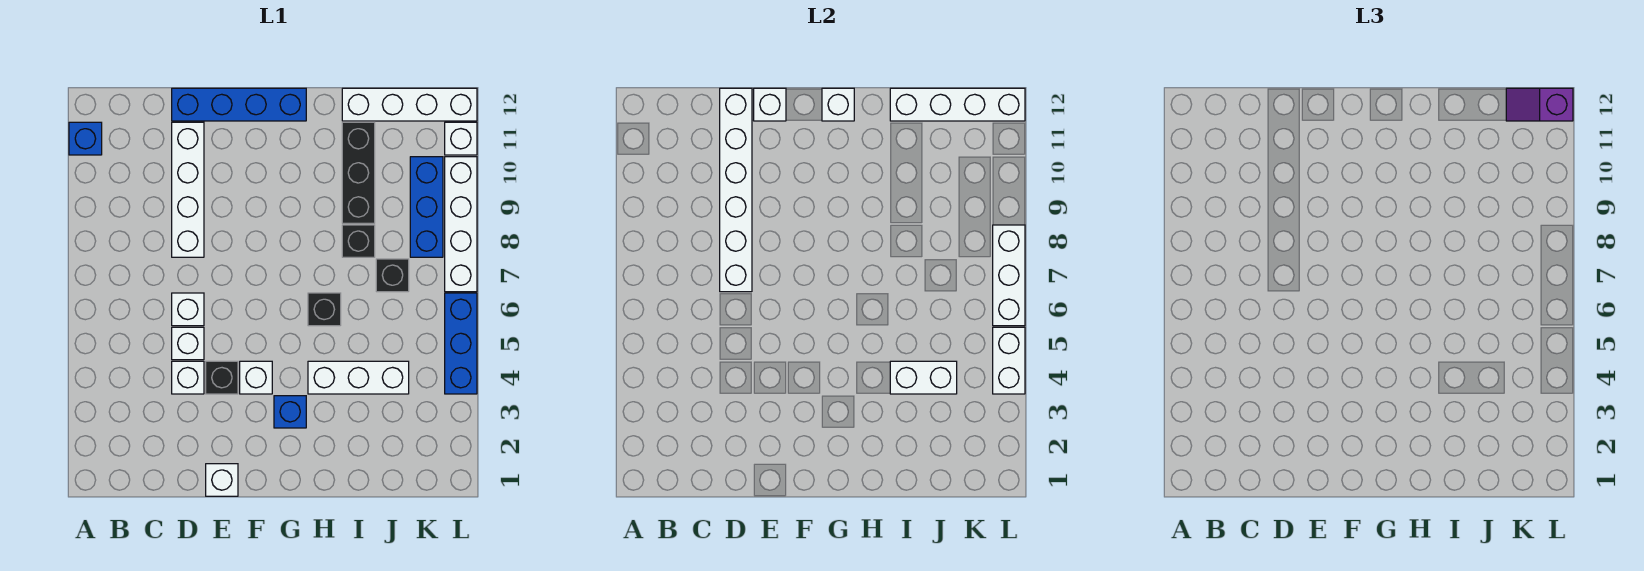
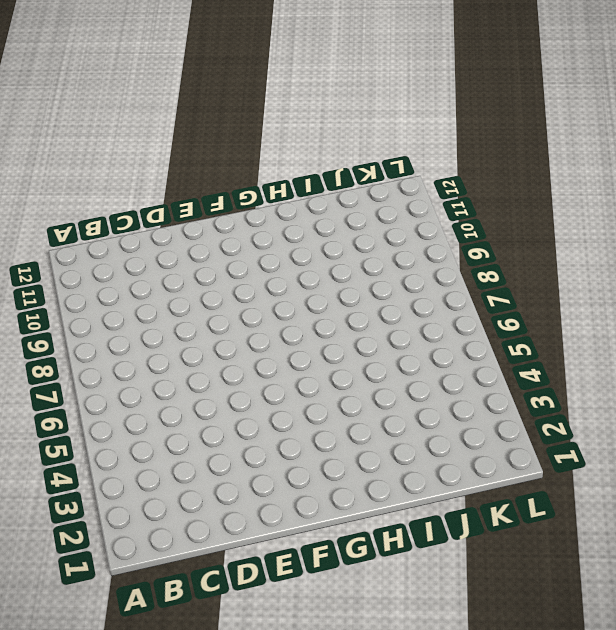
none -> blue brick A11 level 1
none -> white brick D4 level 1
none -> white brick D5 level 1

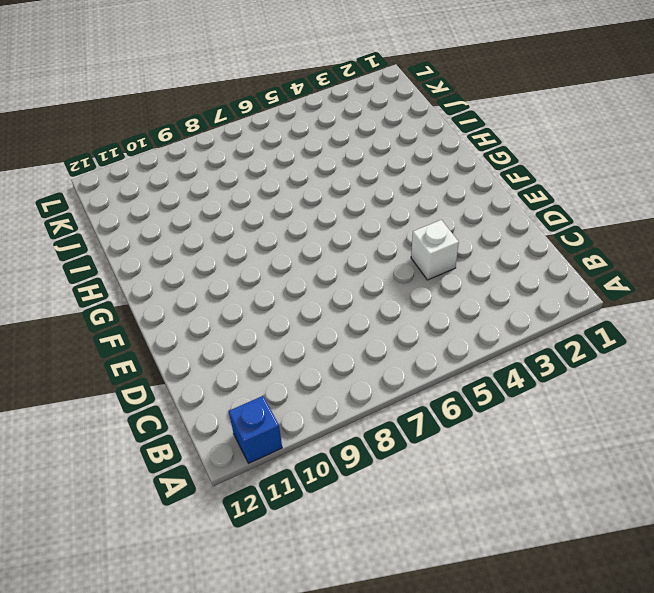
none -> white brick D5 level 1
none -> white brick D6 level 1
none -> white brick D8:D11 level 1

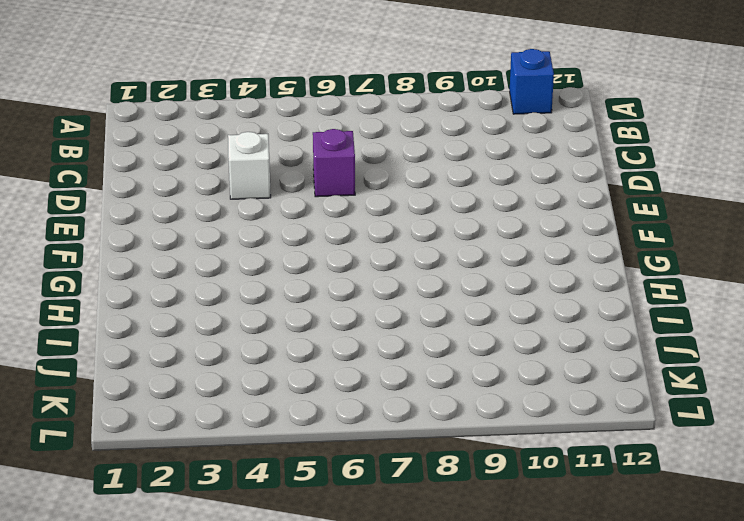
purple brick D6 level 1 -> white brick D6 level 1
none -> white brick D5 level 1
none -> white brick D8:D11 level 1
none -> blue brick D12:G12 level 1

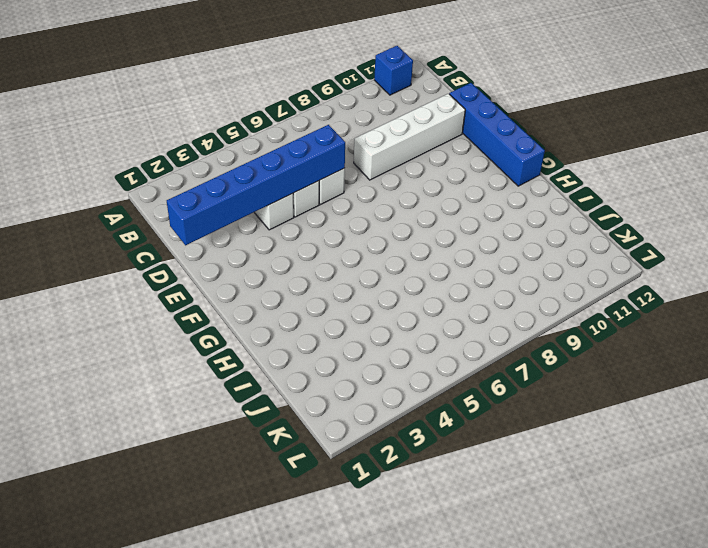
blue brick D1:D6 level 2 -> none
none -> white brick E1 level 1
none -> black brick E4 level 1
none -> white brick F4 level 1

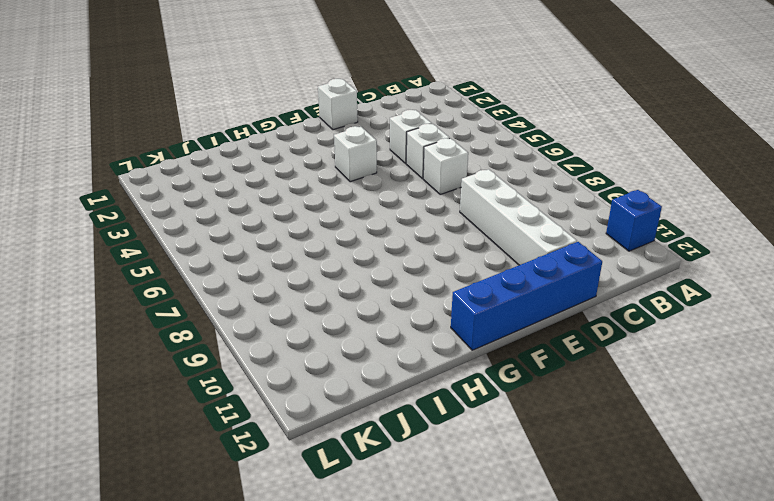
none -> black brick E4 level 1
none -> blue brick G3 level 1
none -> white brick H4:J4 level 1

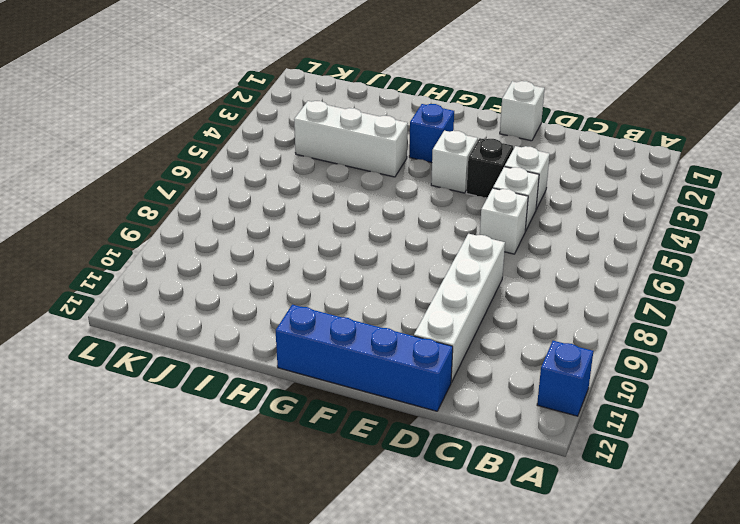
none -> black brick H6 level 1
none -> black brick I8 level 1
none -> black brick I9:I11 level 1

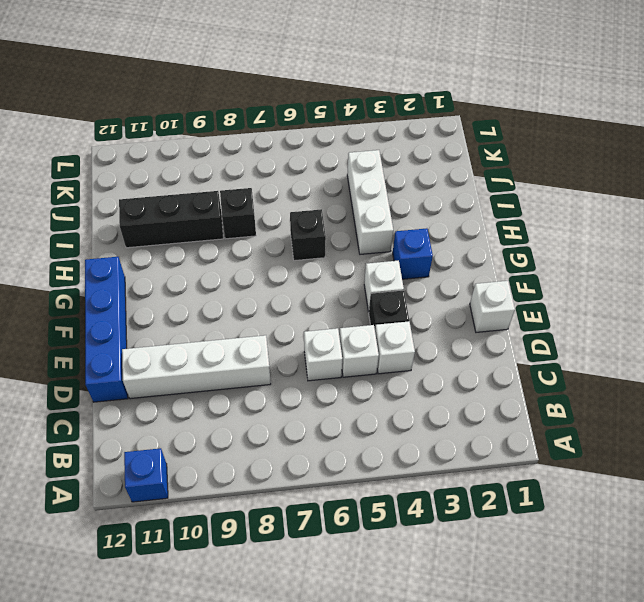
none -> white brick I12:L12 level 1
none -> black brick J7 level 1
none -> blue brick K8:K10 level 1

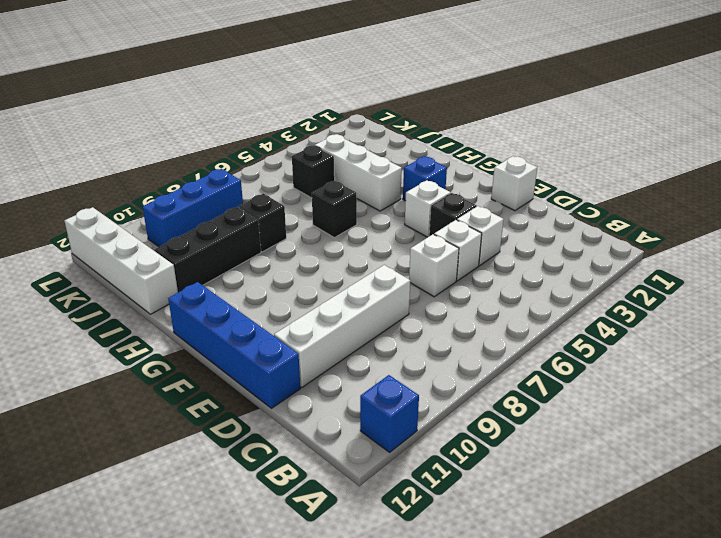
black brick J5 level 1 -> black brick J7 level 1
none -> blue brick L4:L6 level 1
none -> white brick L7:L10 level 1
none -> white brick L11 level 1

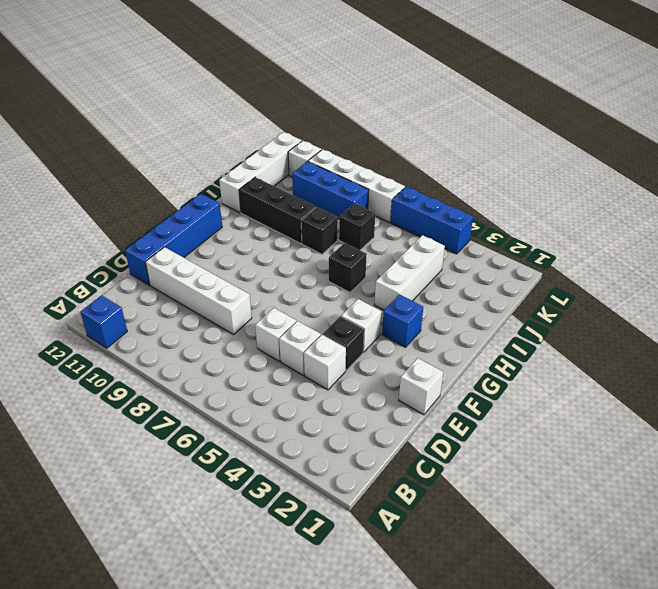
none -> white brick D7:D12 level 2
none -> white brick E12 level 2
none -> white brick G12 level 2

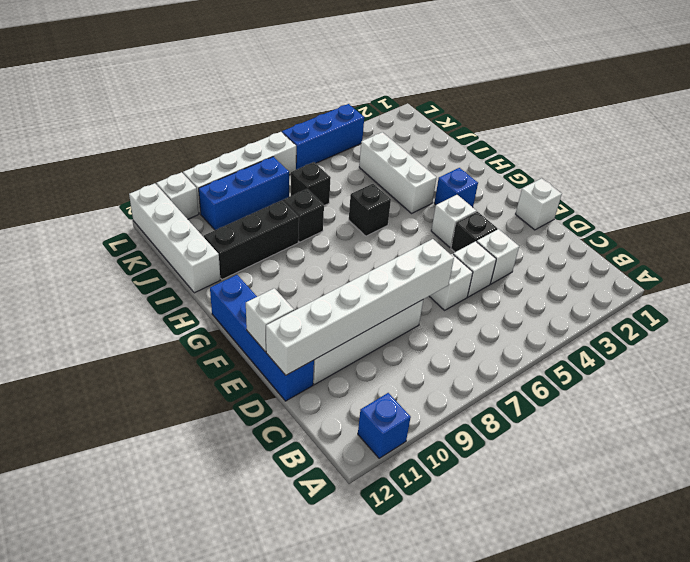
none -> white brick G12 level 2
none -> white brick I4:J4 level 2
none -> white brick I12:L12 level 2

